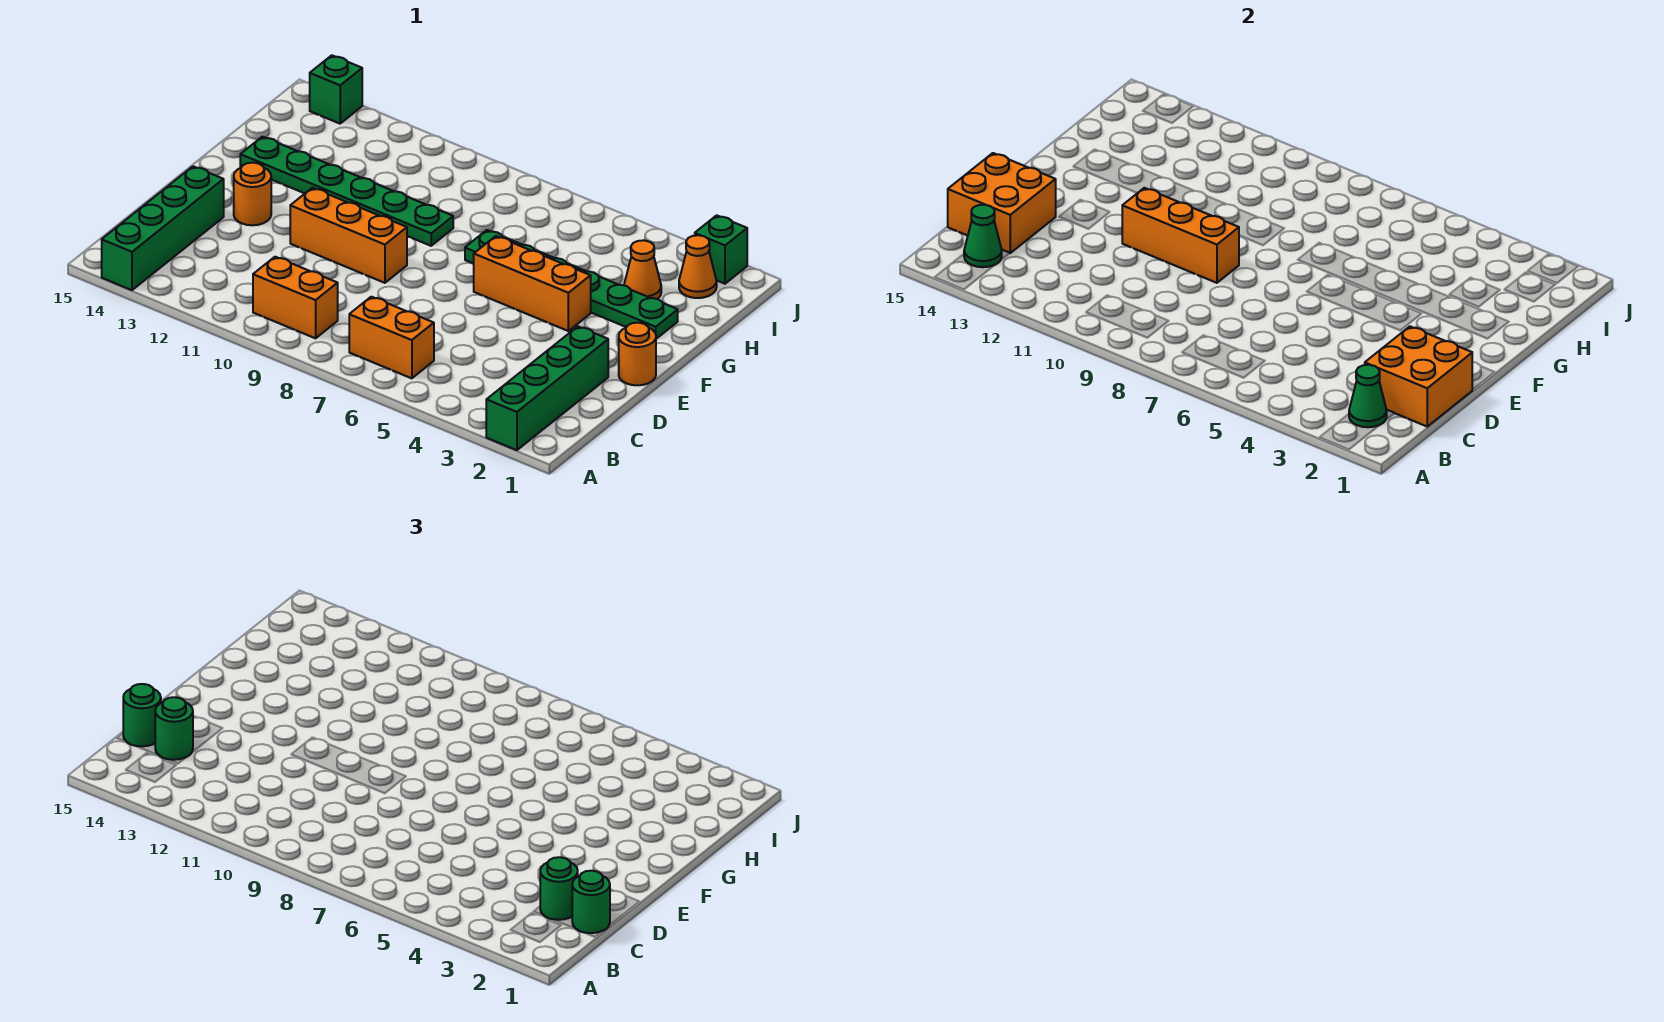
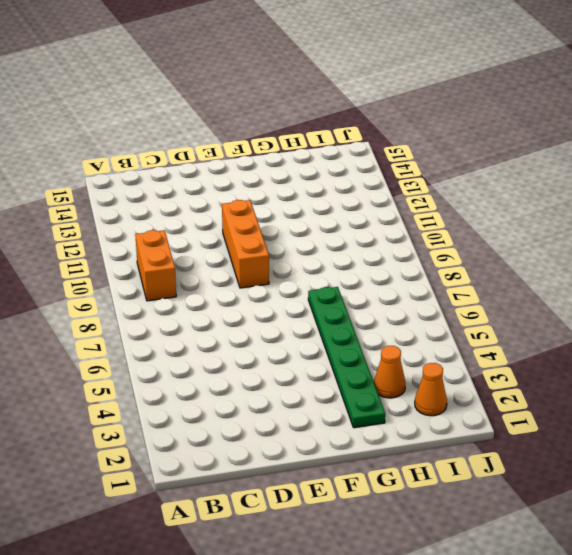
none -> green brick A2:D2 level 1
none -> green brick A14:D14 level 1
none -> orange brick B6:B7 level 1

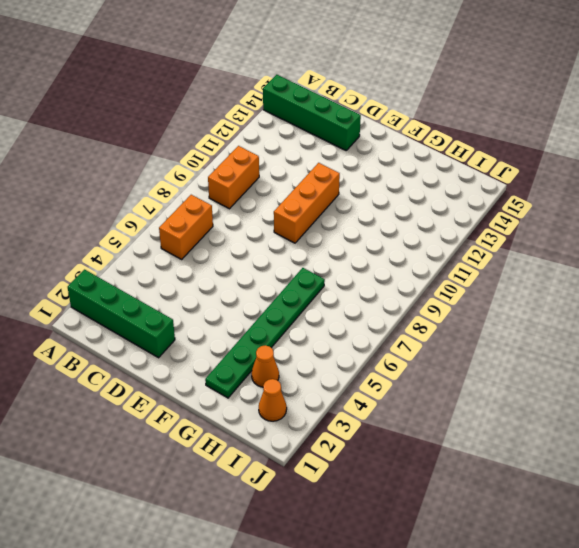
none -> orange round brick E1 level 1
none -> orange round brick E13 level 1
none -> orange brick F4:F6 level 1

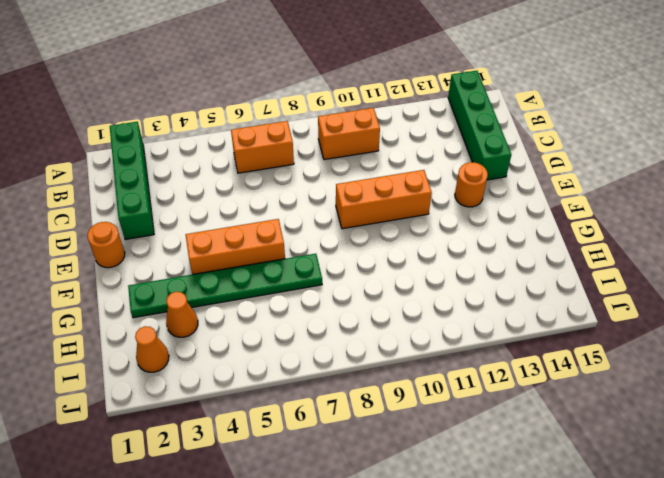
none -> green plate G9:G14 level 1
none -> green brick J2 level 1
none -> green brick J14 level 1

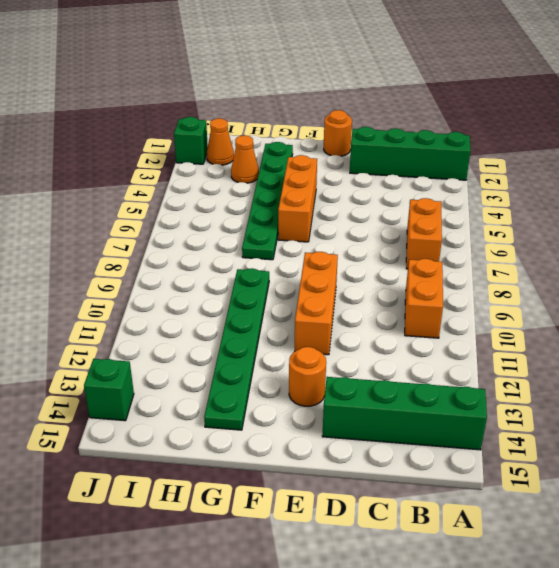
none -> green cone B2 level 2
none -> green cone B14 level 2
none -> orange brick C1:D2 level 2

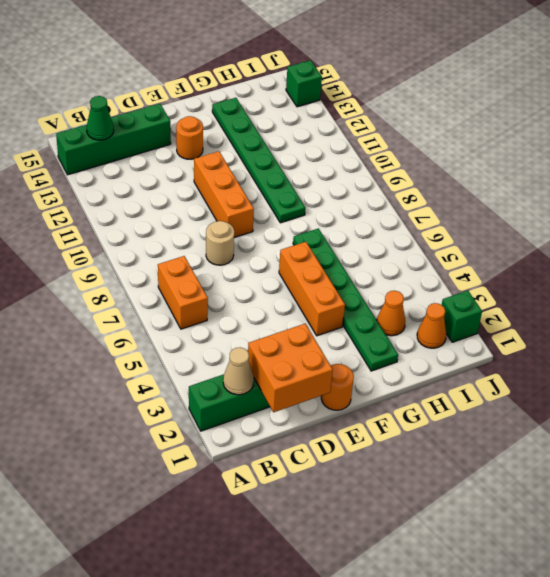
tan cone B2 level 2 -> green cone B2 level 2
tan round brick D8 level 1 -> none
none -> orange brick B9:B10 level 1
none -> orange brick C14:D15 level 2
none -> orange brick E9:E11 level 2

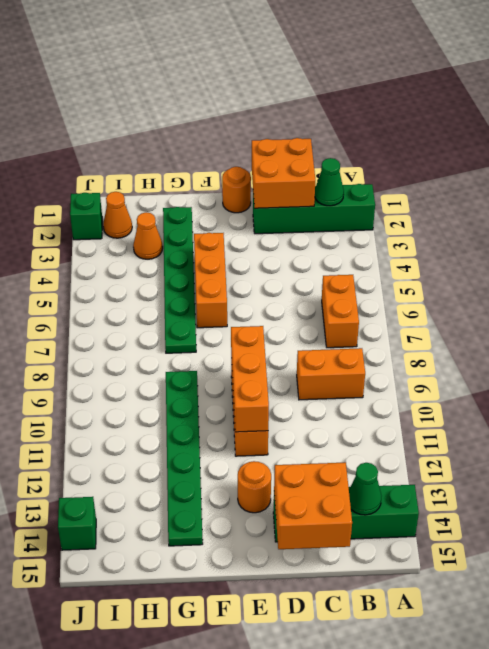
orange brick B9:C9 level 1 -> orange brick B9:B10 level 1
none -> green round brick C1 level 3
none -> green round brick C2 level 3
none -> green round brick C14 level 3

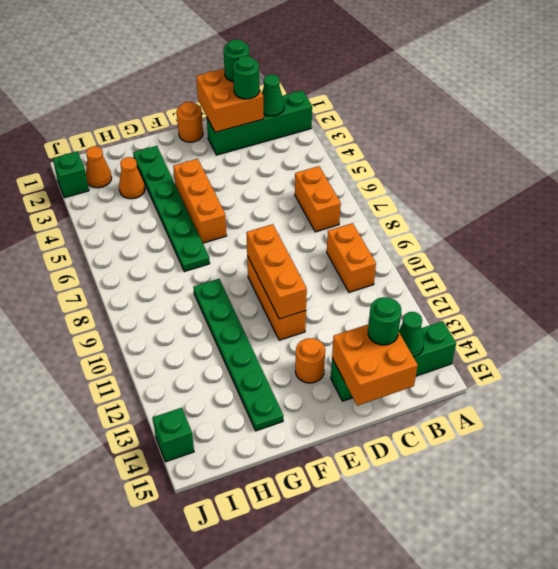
none -> green round brick C15 level 3

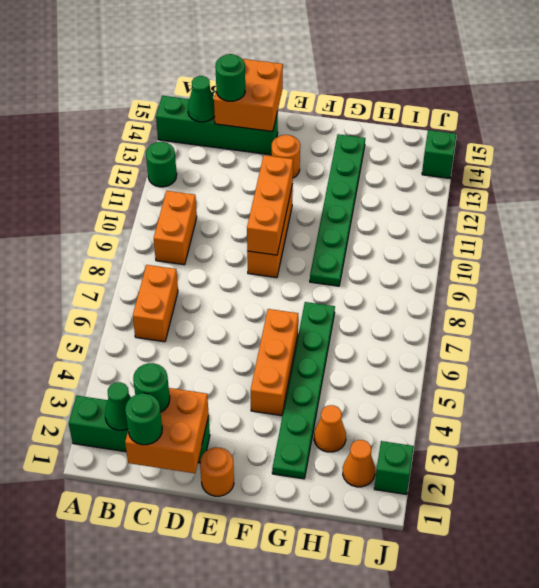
green round brick A12 level 1 -> green round brick C15 level 3

